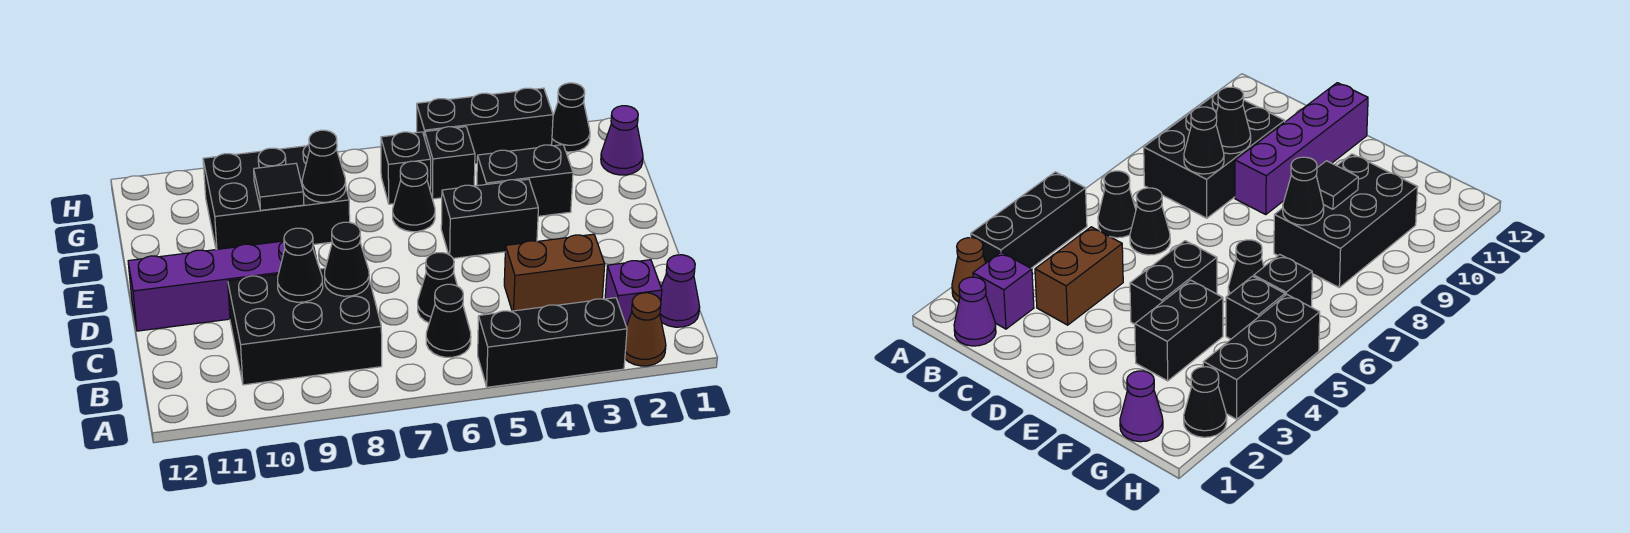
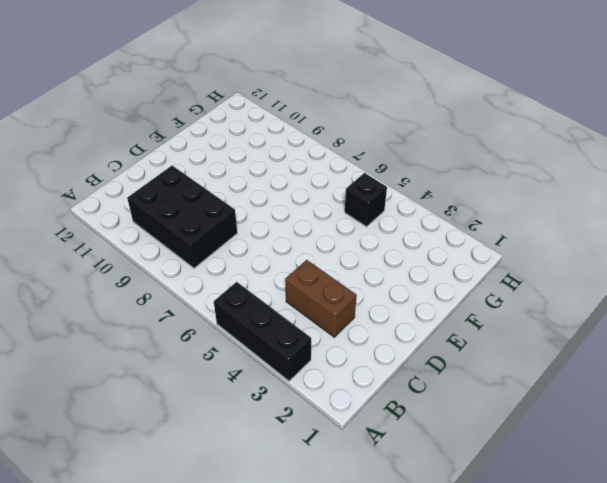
none -> brown cone A2 level 1
none -> purple cone B1 level 1
none -> purple brick B2 level 1

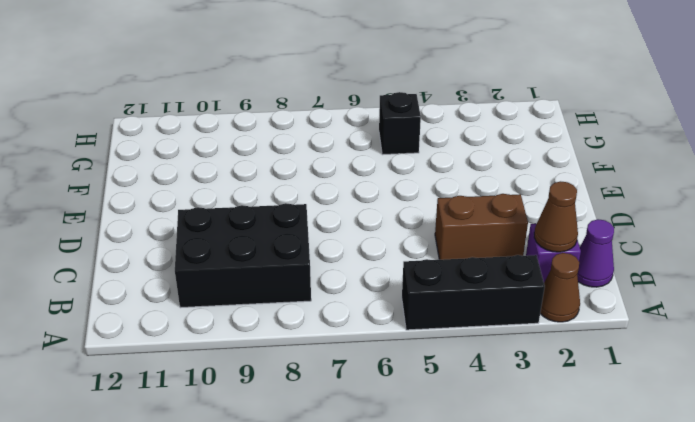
brown cone B2 level 2 -> none
none -> black cone B6 level 1
none -> black cone C6 level 1
none -> purple brick D9:D12 level 1

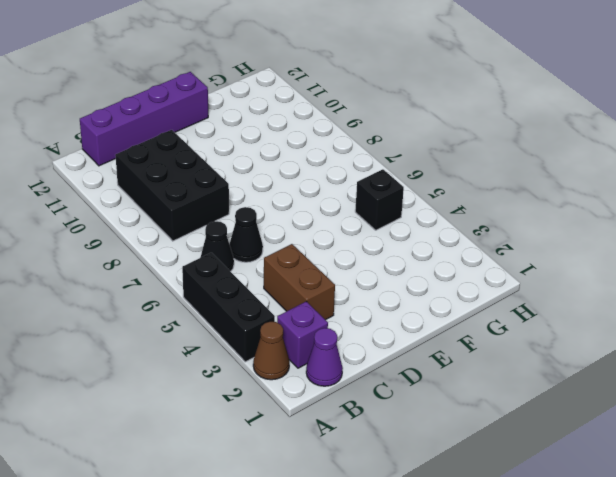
purple brick B12:E12 level 1 -> purple brick D9:D12 level 1
none -> black brick E4:E5 level 1
none -> black brick F3:F4 level 1
none -> black cone F6 level 1

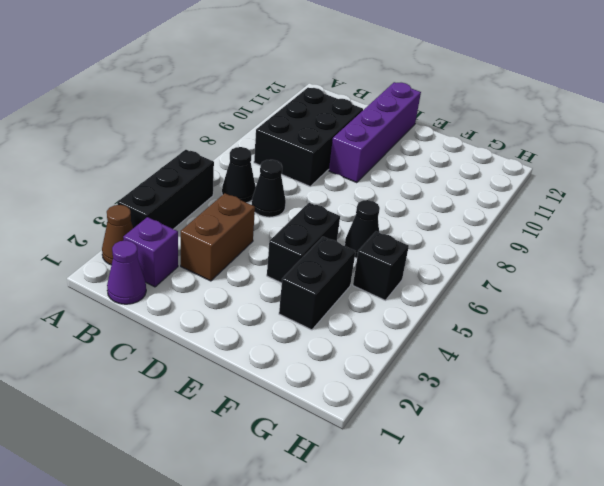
none -> black brick F8:G10 level 1
none -> purple cone G1 level 1
none -> black brick G6 level 1

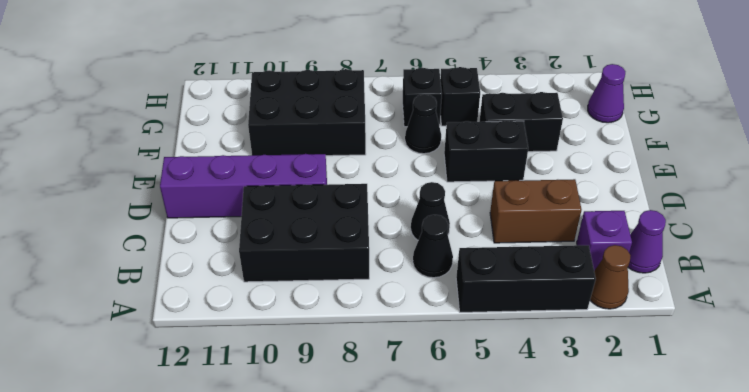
none -> black cone H2 level 1
none -> black brick H3:H5 level 1
none -> black cone C8 level 2

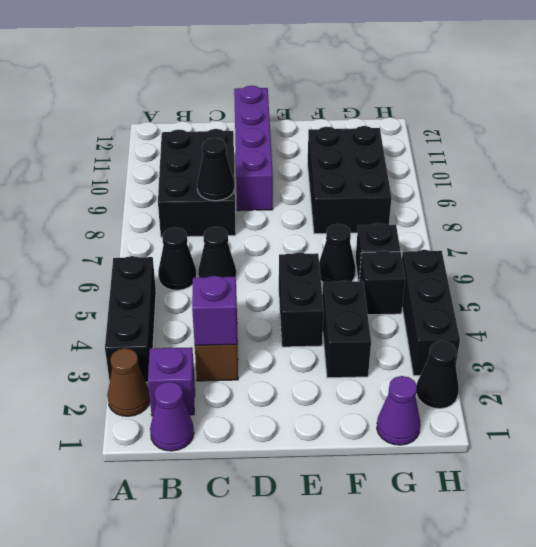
purple brick C3 level 2 -> none
none -> black cone C9 level 2
none -> black cone F8 level 2
none -> black tile F9 level 2

